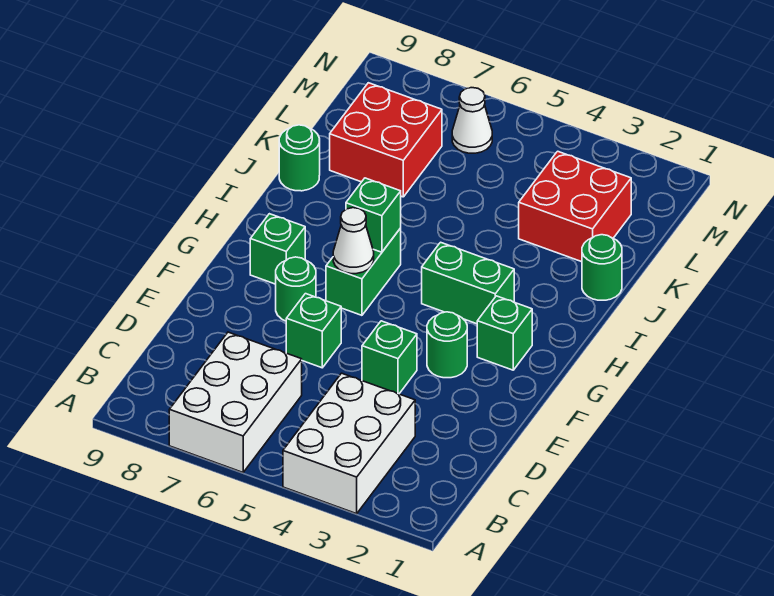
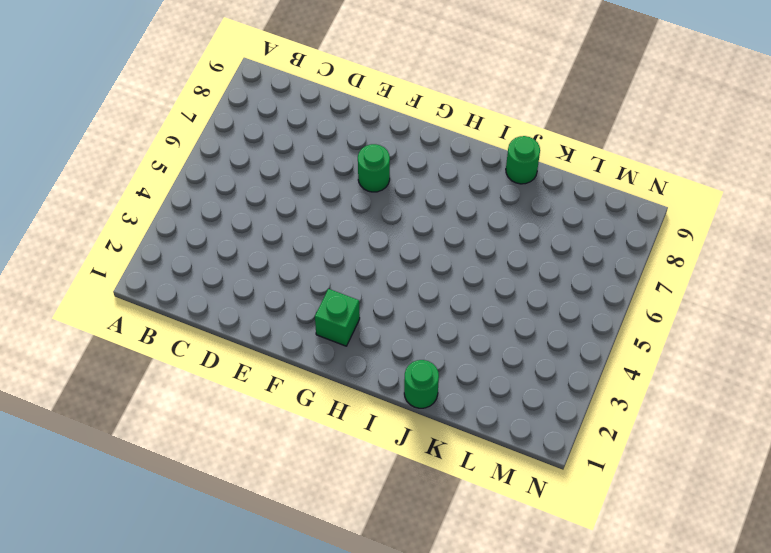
none -> white brick A3:C4 level 1
none -> white brick A6:C7 level 1
none -> green brick E4 level 1

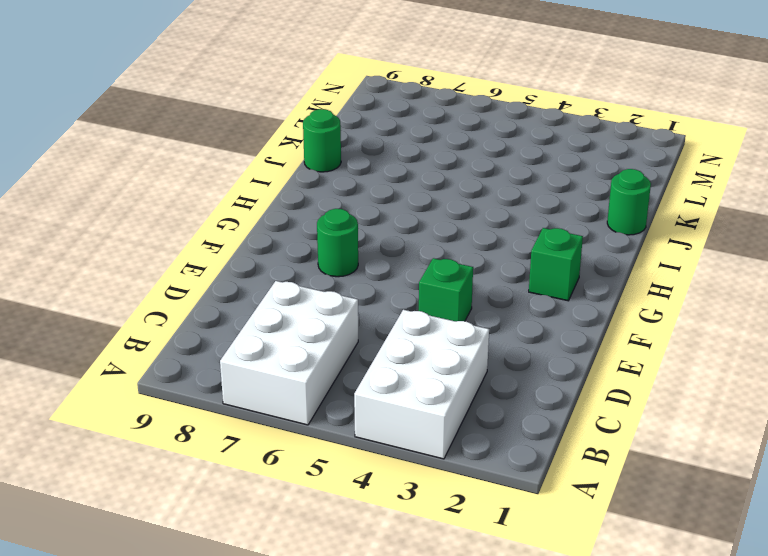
none -> green brick E6 level 1
none -> green round brick F3 level 1
none -> green brick G6:H6 level 1

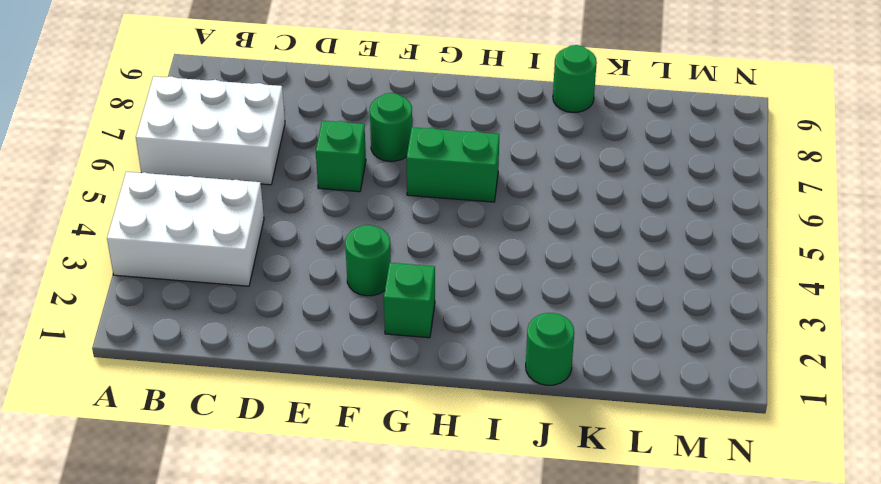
none -> green brick E4 level 1
none -> green brick G8 level 1
none -> green brick H3:H4 level 1

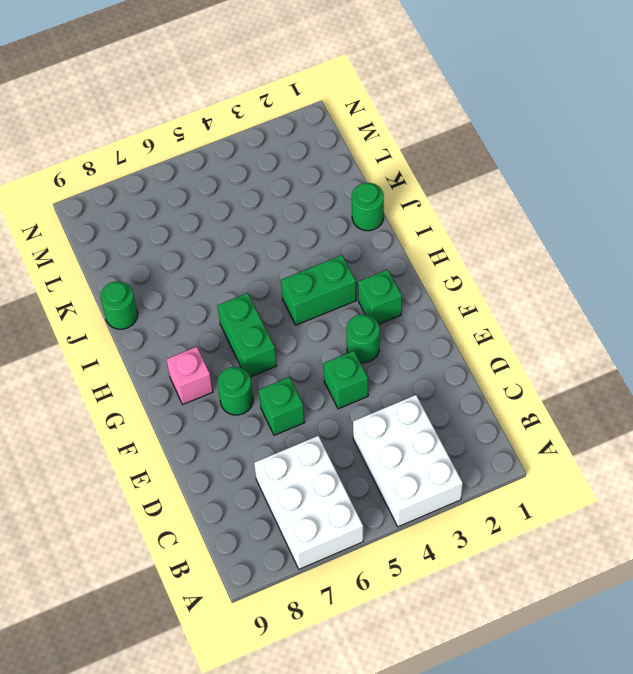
pink brick G8 level 1 -> green brick G8 level 1
none -> red brick K2:L3 level 1
none -> red brick K7:L8 level 1
none -> white cone M6 level 1

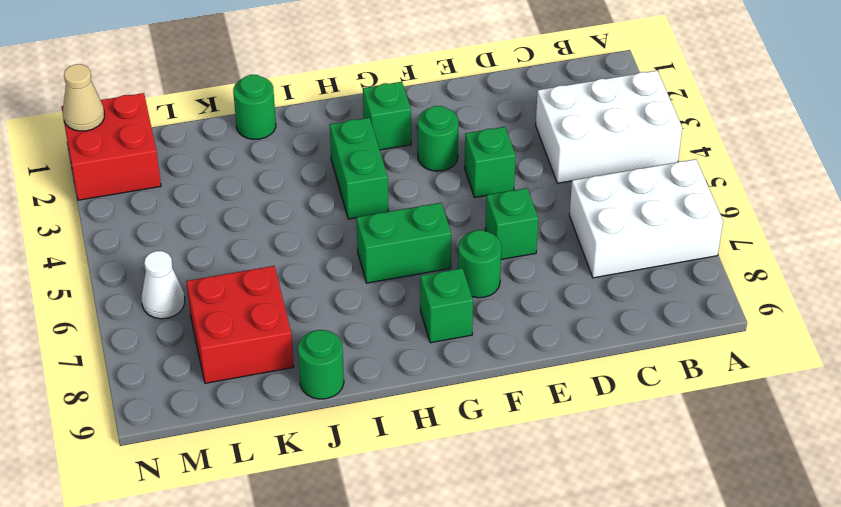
red brick M1:N2 level 1 -> red brick K2:L3 level 1
tan cone N1 level 2 -> none
none -> white cone G6 level 2
none -> green brick H6 level 2

